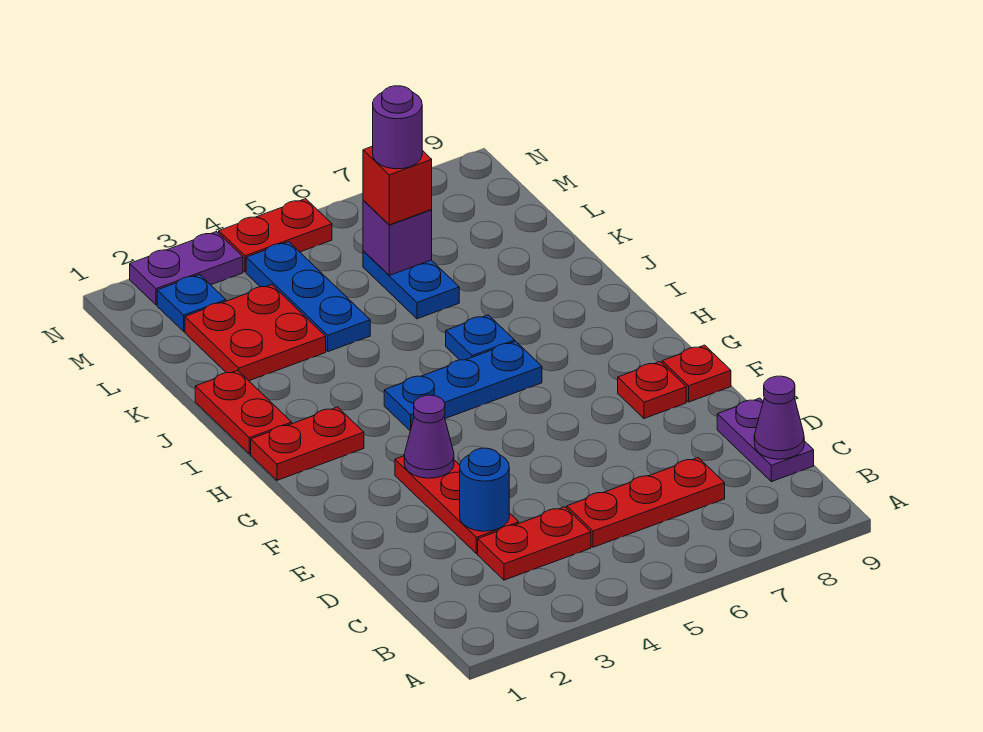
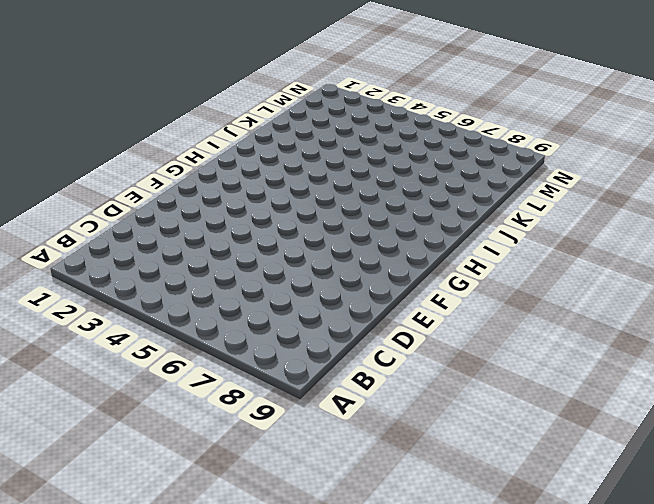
none -> red plate C3:C4 level 1
none -> red plate C5:C7 level 1
none -> purple plate C9:D9 level 1

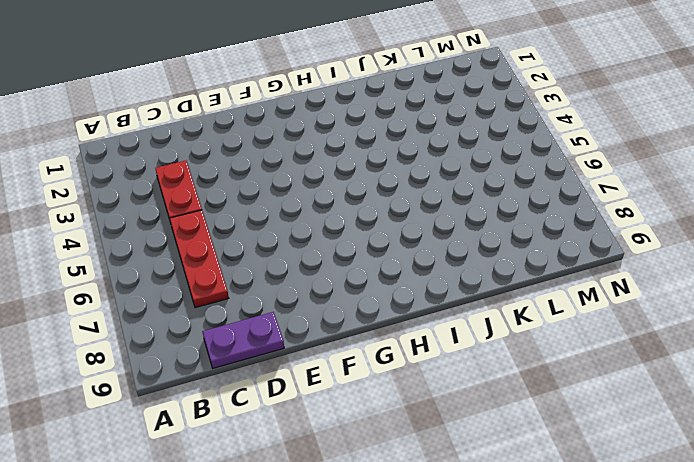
none -> red plate D3:F3 level 1
none -> red plate F8 level 1
none -> red plate F9 level 1

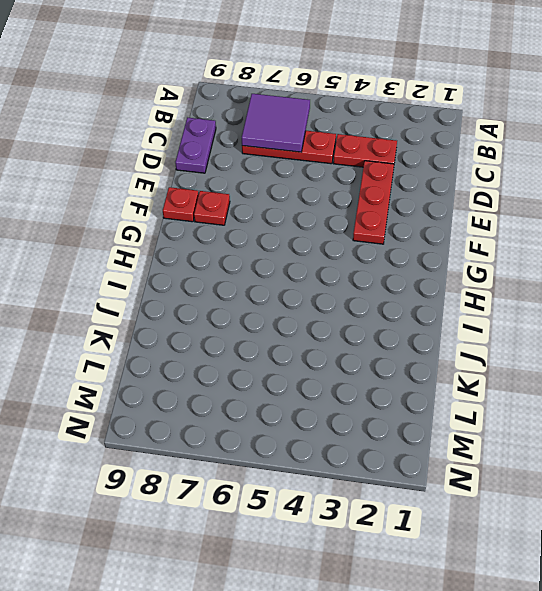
purple tile B6:C7 level 2 -> none
none -> red plate H1:H2 level 1
none -> blue plate H4:H6 level 1
none -> red plate I1:J1 level 1

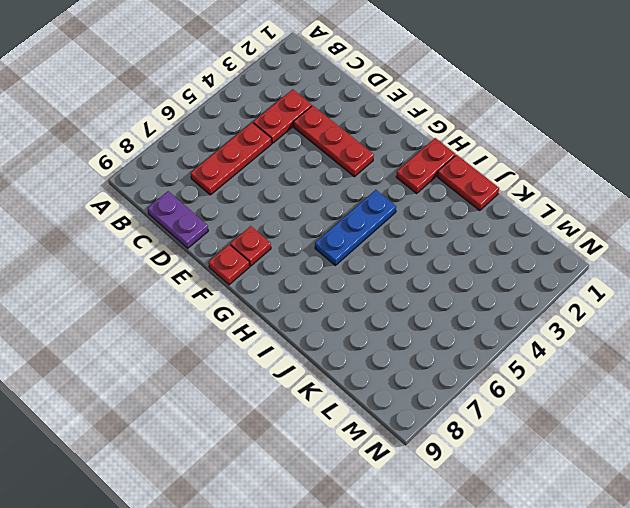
none -> blue plate I6 level 1
none -> red plate K2:L3 level 1
none -> blue plate K4:M4 level 1

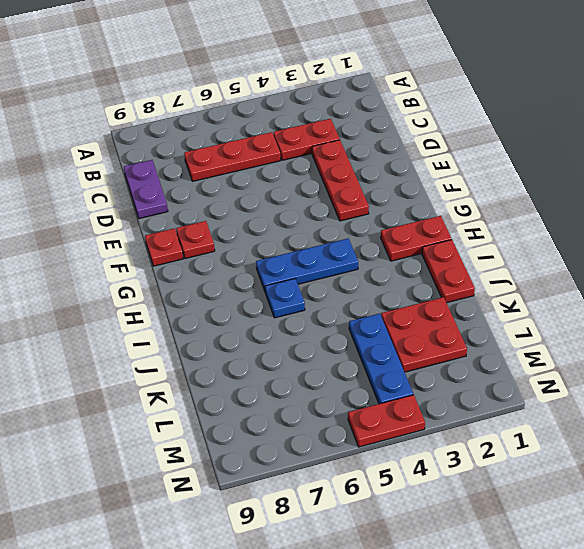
none -> blue plate K6:L6 level 1
none -> blue plate M2 level 1
none -> purple plate N2:N3 level 1

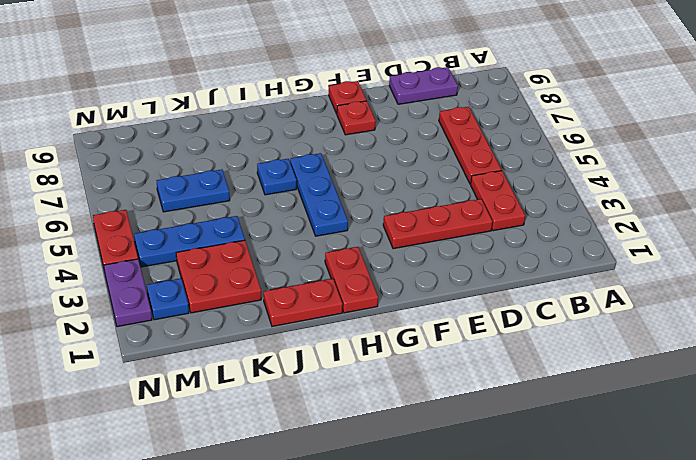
none -> purple cone C9 level 2
none -> blue round brick D3 level 2
none -> purple cone F3 level 2

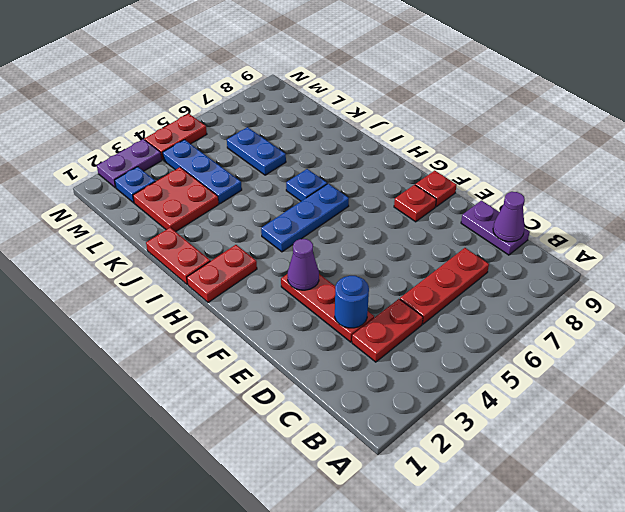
none -> purple brick L6 level 2
none -> red brick L6 level 3
none -> purple round brick L6 level 4

